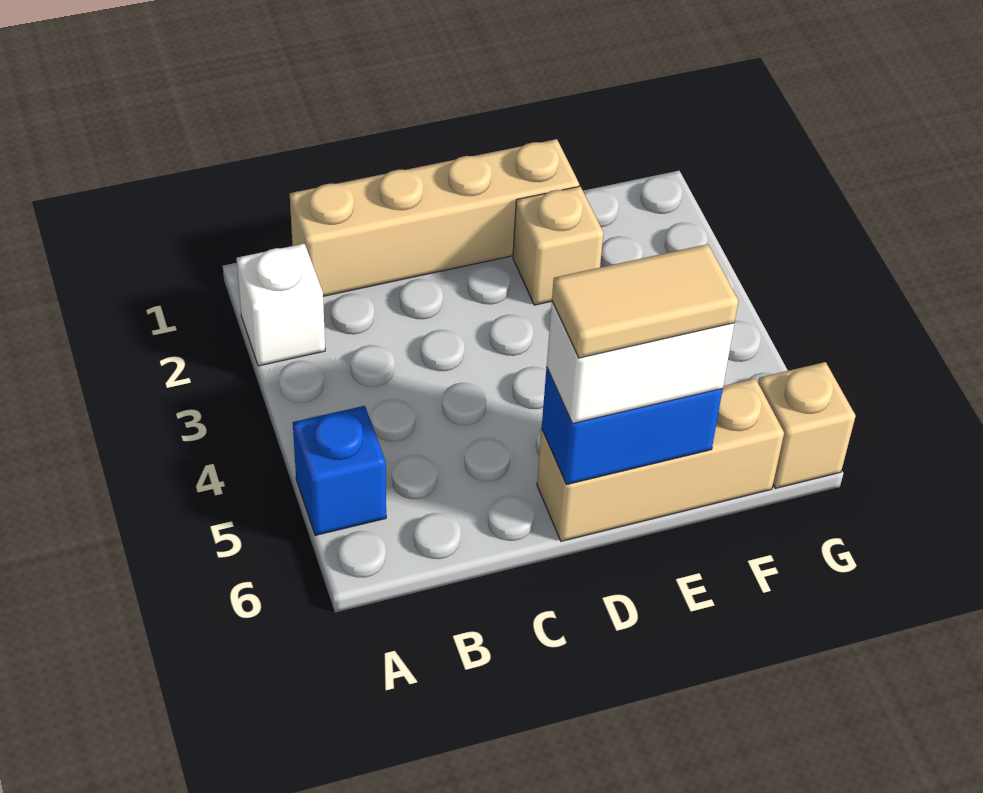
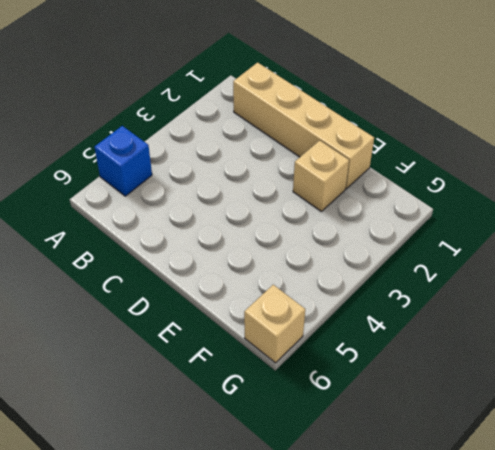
none -> white brick A2 level 1
none -> tan brick D6:F6 level 1

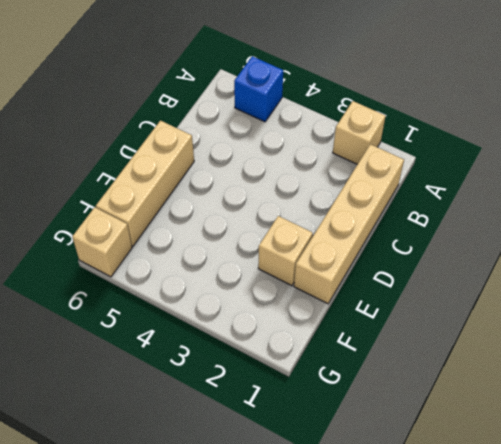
tan brick A2 level 1 -> white brick A2 level 1
none -> blue brick D6:E6 level 2
none -> white brick D6:E6 level 3

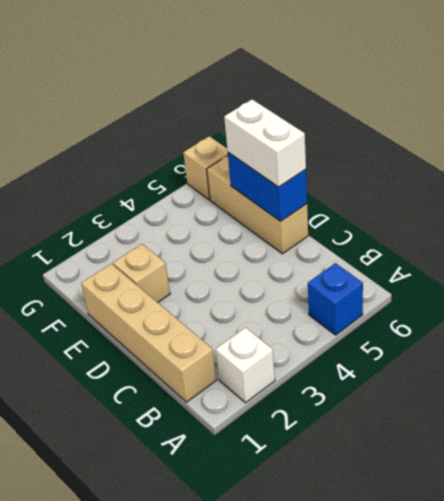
none -> tan tile D6:E6 level 4

